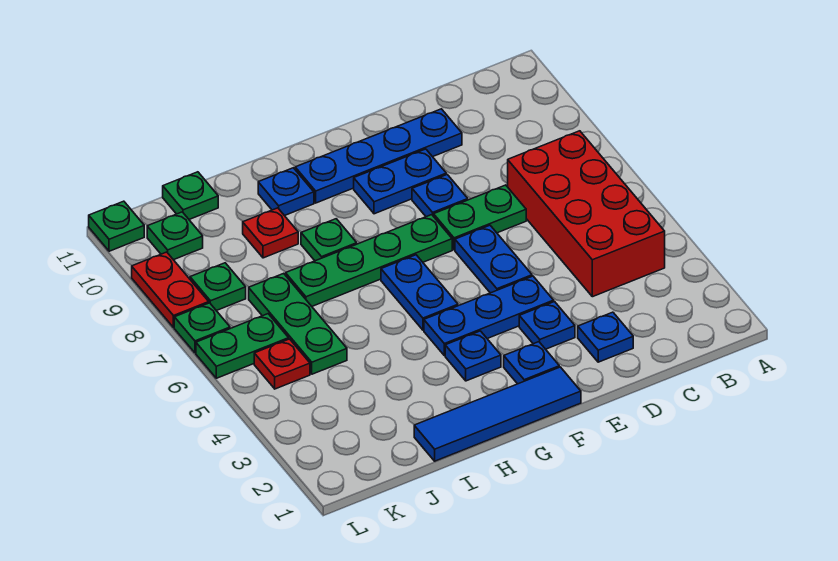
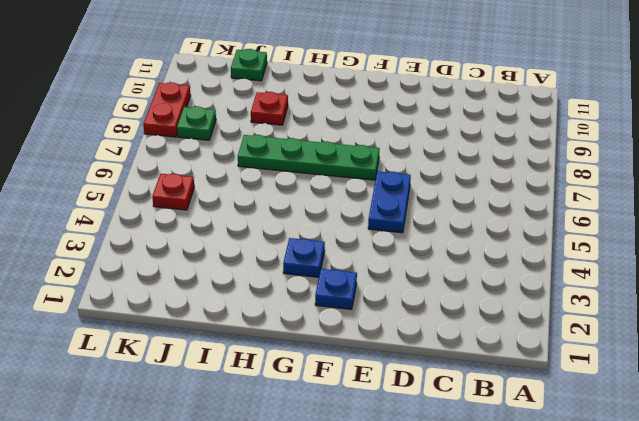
none -> red brick B4:C7 level 1
none -> blue plate D2 level 1
none -> green plate D7:E7 level 1

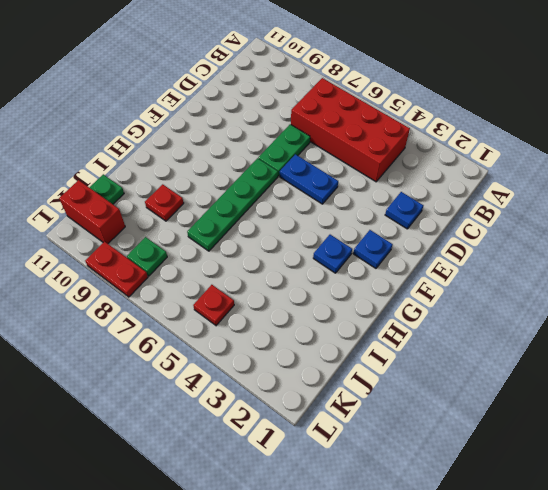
red brick K10:K11 level 1 -> green plate K10 level 1
none -> blue plate D10:G10 level 1
none -> blue plate E3 level 1
none -> blue plate E4:G4 level 1

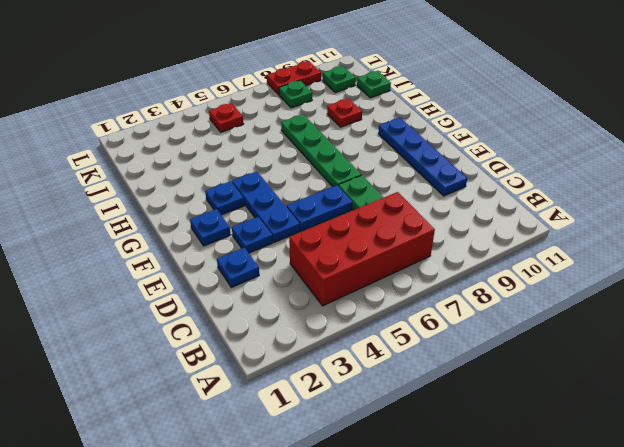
none -> blue plate E8 level 1
none -> blue plate E9:F9 level 1
none -> blue tile F1:I1 level 1

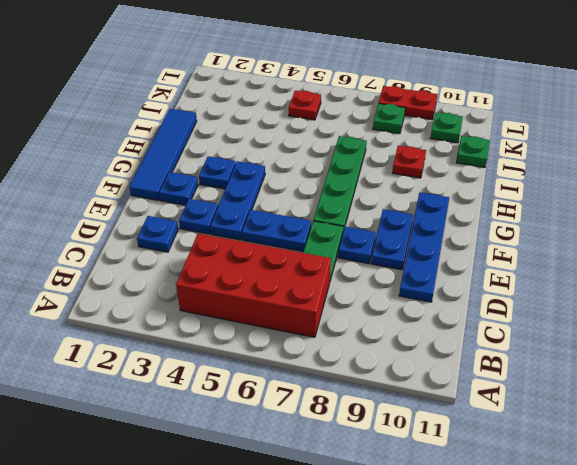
none -> blue plate G5:G6 level 1
none -> green plate H8 level 1
none -> blue plate H10 level 1

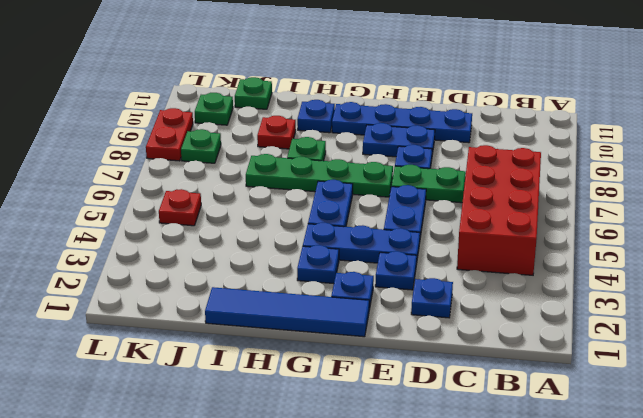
none -> green plate J5:J7 level 1
none -> green plate K6:L6 level 1
none -> green plate L7 level 1

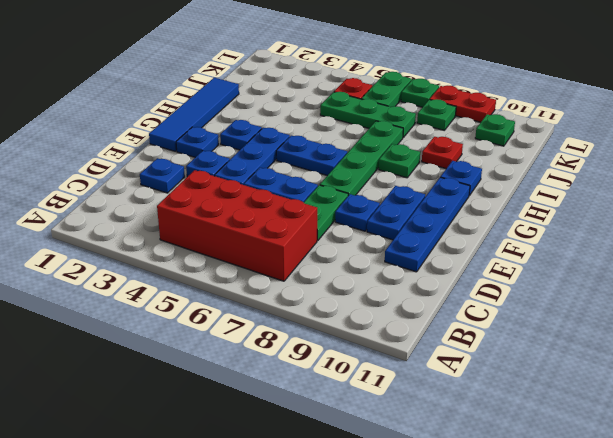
none -> green plate J11 level 1
none -> green plate L11 level 1

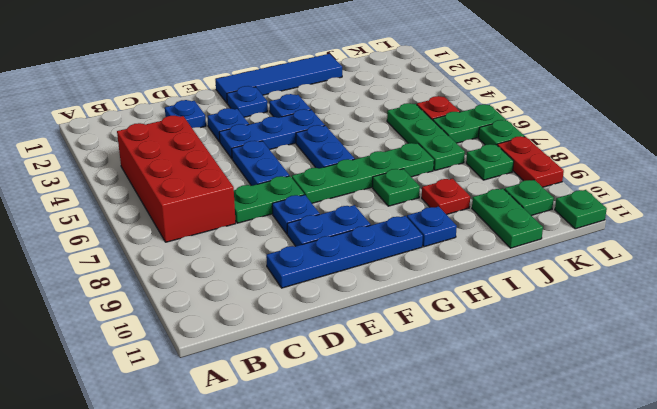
green plate J10:J11 level 1 -> green plate J11 level 1

